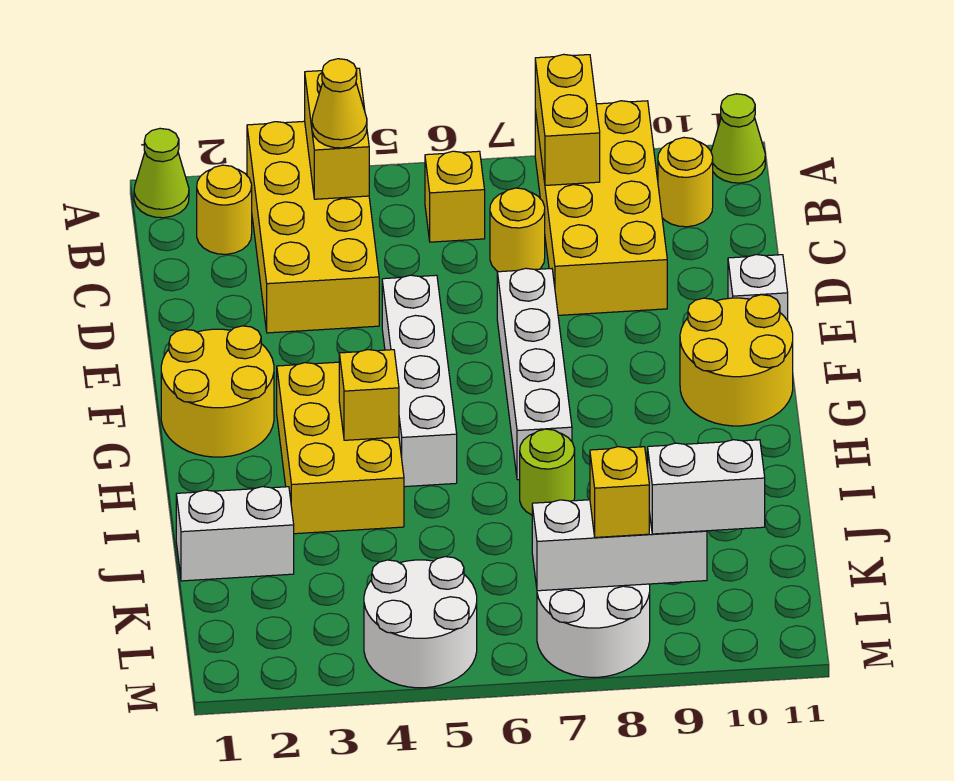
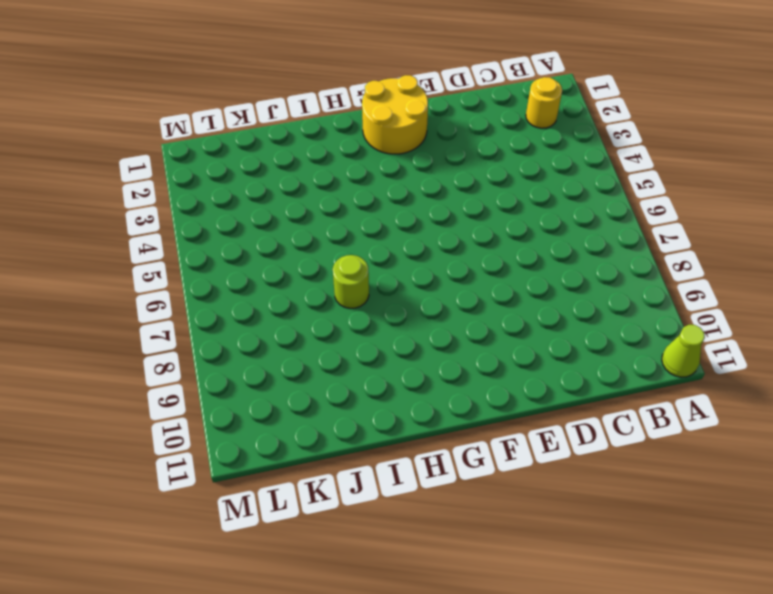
none -> lime cone A1 level 1
none -> yellow brick A3:D4 level 1
none -> yellow brick A8:D9 level 1

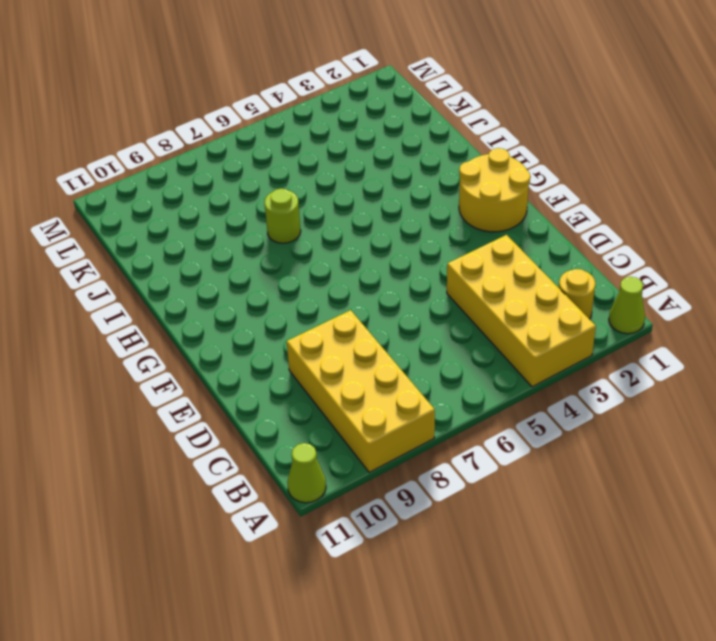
none -> yellow brick B6 level 1
none -> yellow round brick B10 level 1
none -> yellow round brick C7 level 1

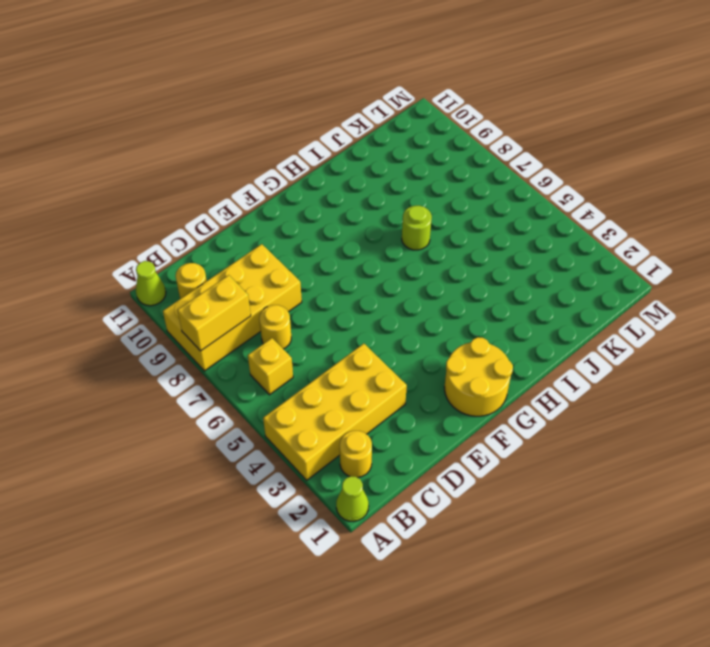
none -> white brick E5:H5 level 1
none -> white brick E7:H7 level 1
none -> white brick E11 level 1

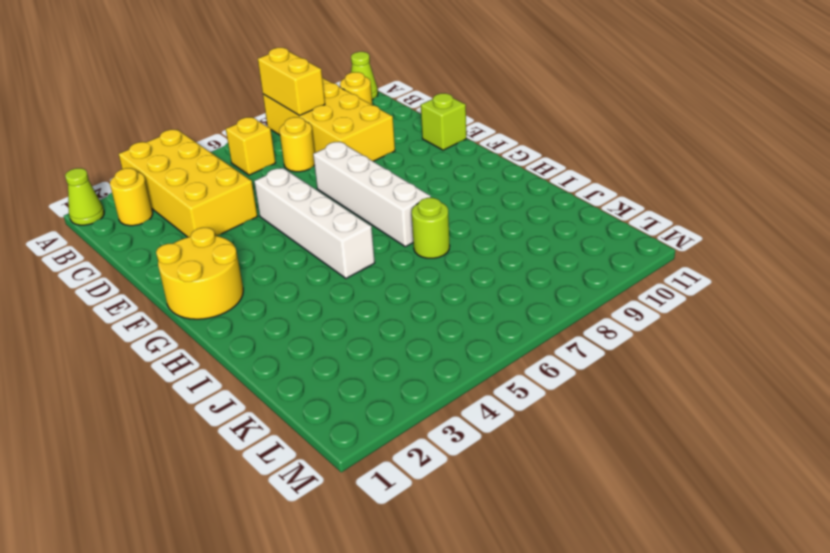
lime brick E11 level 1 -> white brick E11 level 1
none -> yellow round brick F10:G11 level 1
none -> yellow brick G3:I4 level 1
none -> white brick J1:J2 level 1

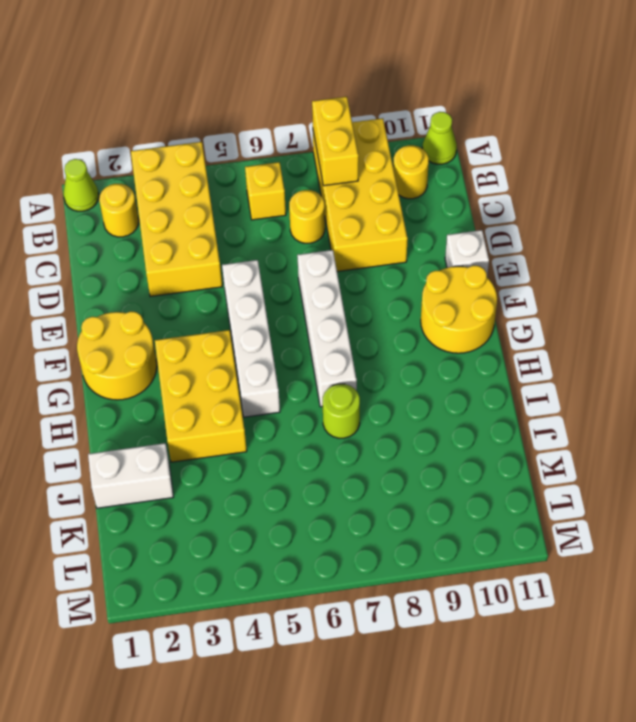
none -> white round brick L4:M5 level 1
none -> white round brick L7:M8 level 1
none -> yellow brick A4:B4 level 2

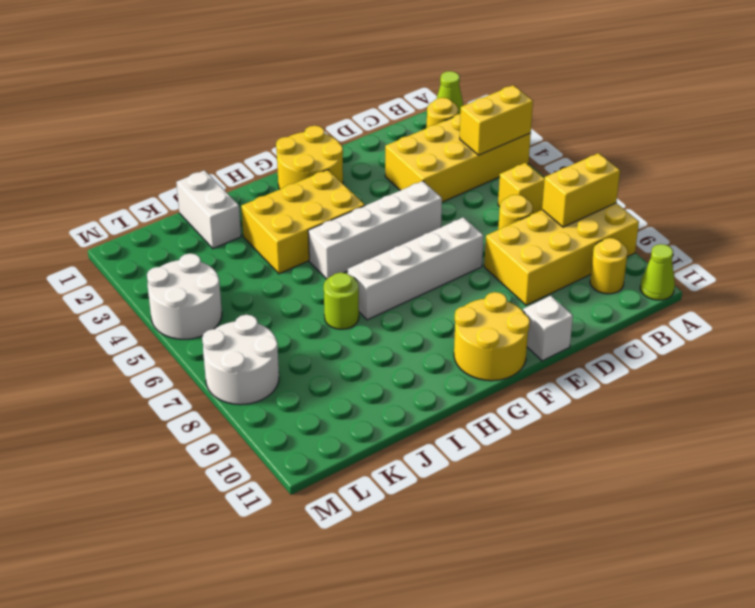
none -> yellow brick H4 level 2
none -> white brick L7:L9 level 2
none -> yellow cone B4 level 3

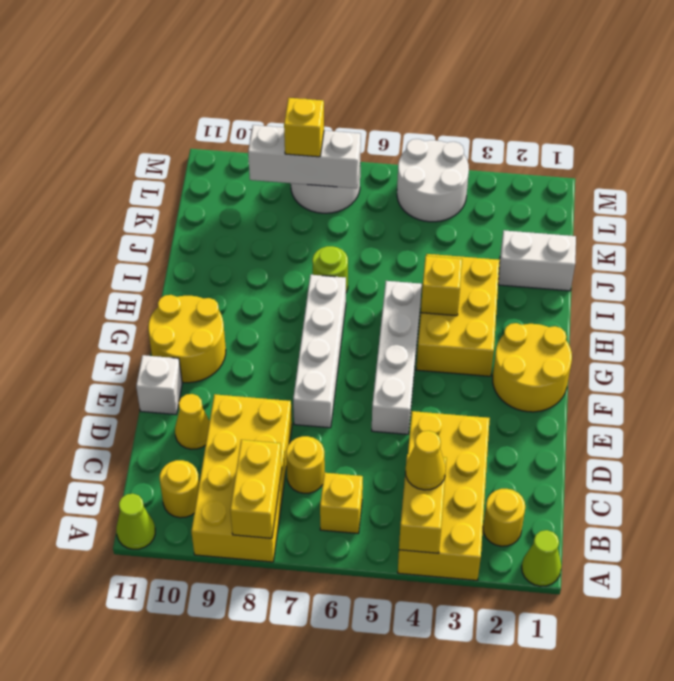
yellow cone D10 level 1 -> none
none -> white brick L9:L10 level 3

